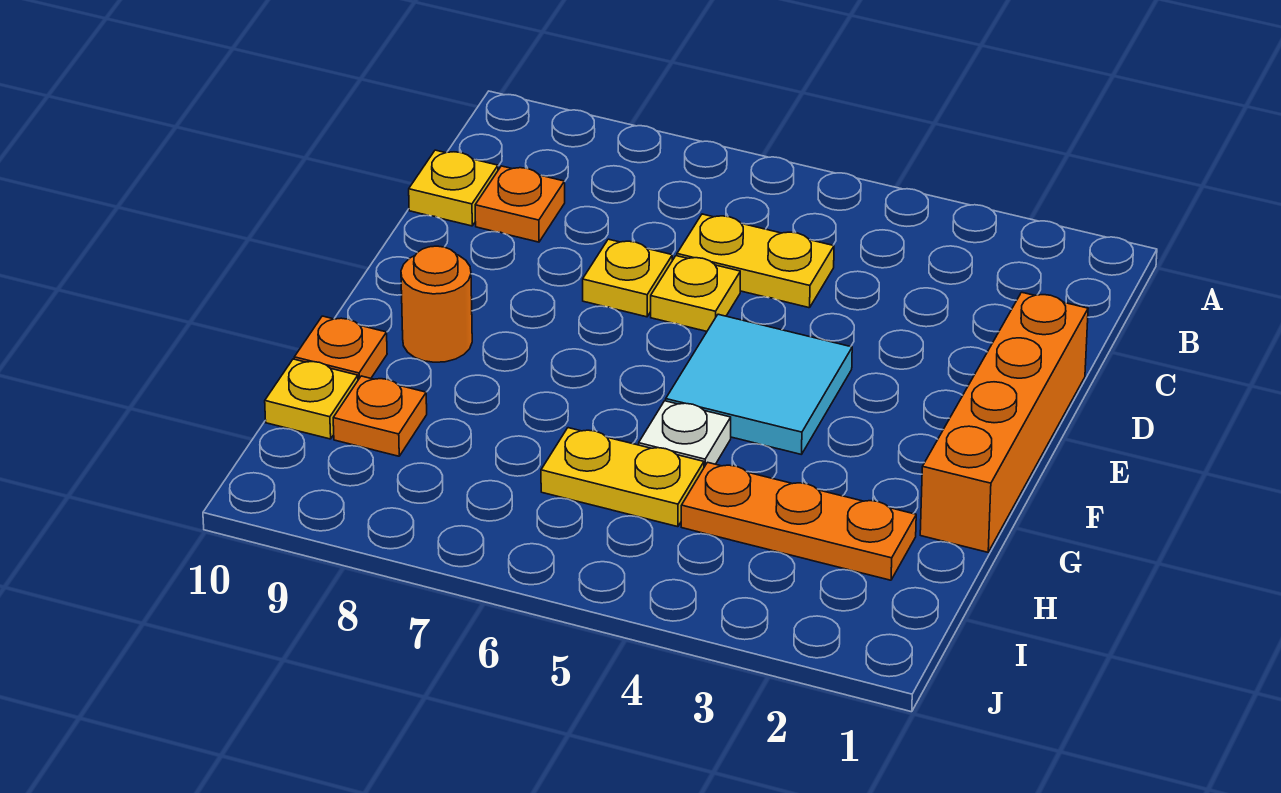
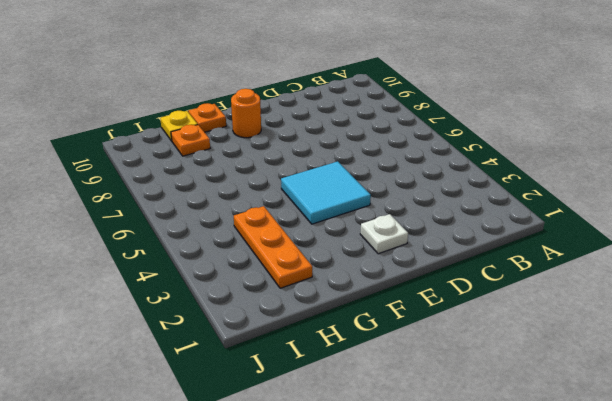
white plate E2 level 1 -> white plate G5 level 1
none -> yellow plate C5:C6 level 1
none -> orange plate C9 level 1
none -> yellow plate C10 level 1

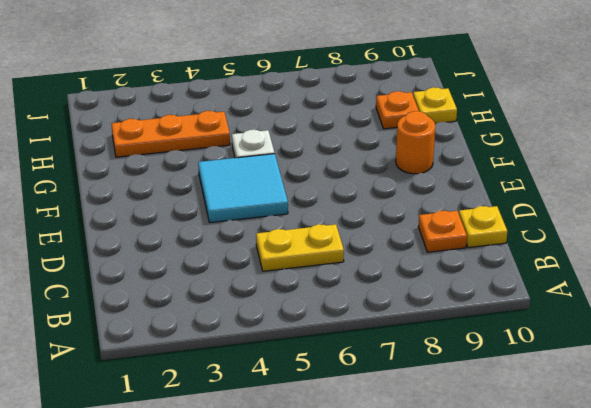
none -> orange brick D1:G1 level 1
none -> yellow plate D6 level 1
none -> yellow plate D7 level 1

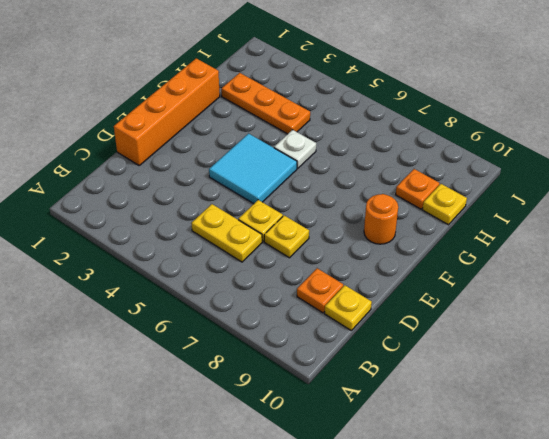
none -> orange plate G10 level 1
none -> yellow plate H5:H6 level 1

